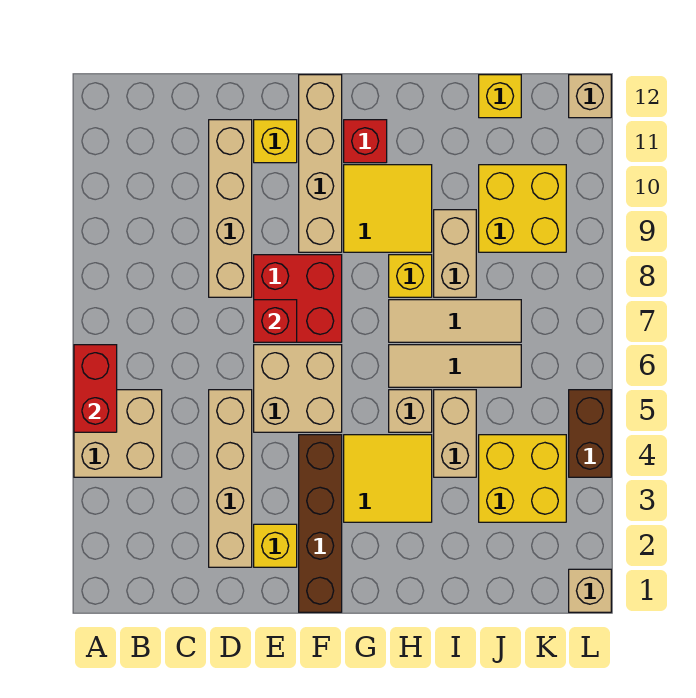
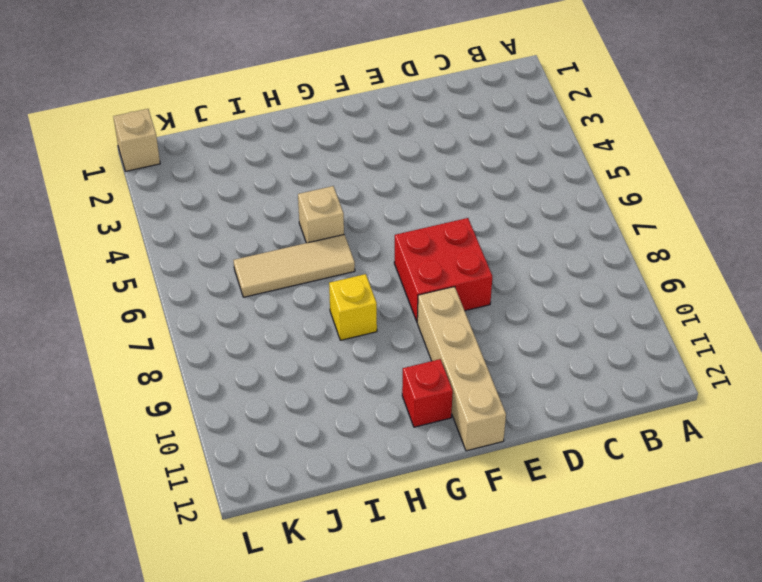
none -> tan brick A4:B5 level 1
none -> tan brick D2:D5 level 1
none -> tan brick D8:D11 level 1

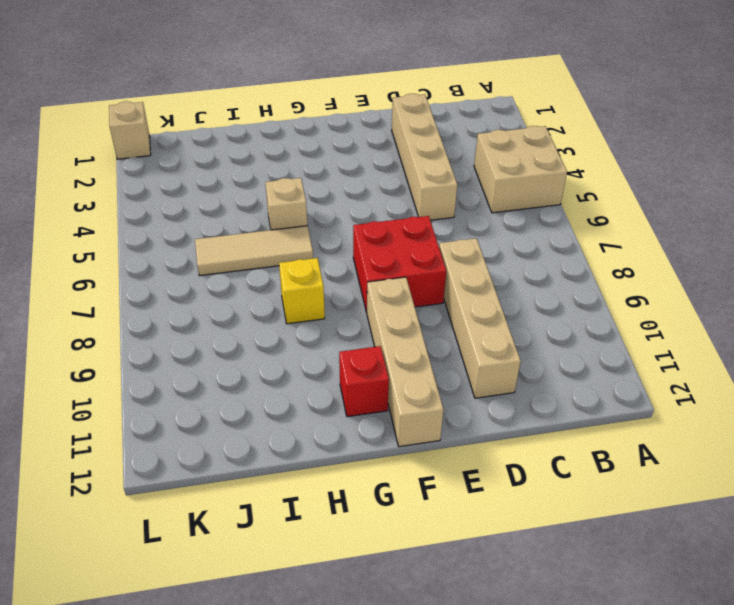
none -> yellow brick E2 level 1
none -> tan brick E5:F6 level 1
none -> yellow brick E11 level 1

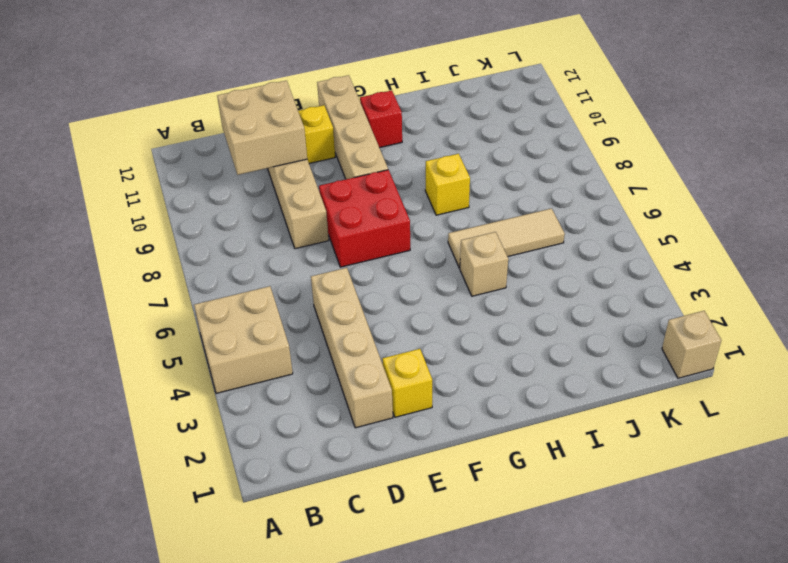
tan brick C10:D11 level 2 -> tan brick E5:F6 level 1
none -> brown brick F1:F4 level 1
none -> yellow tile G3:H4 level 1
none -> yellow tile G9:H10 level 1

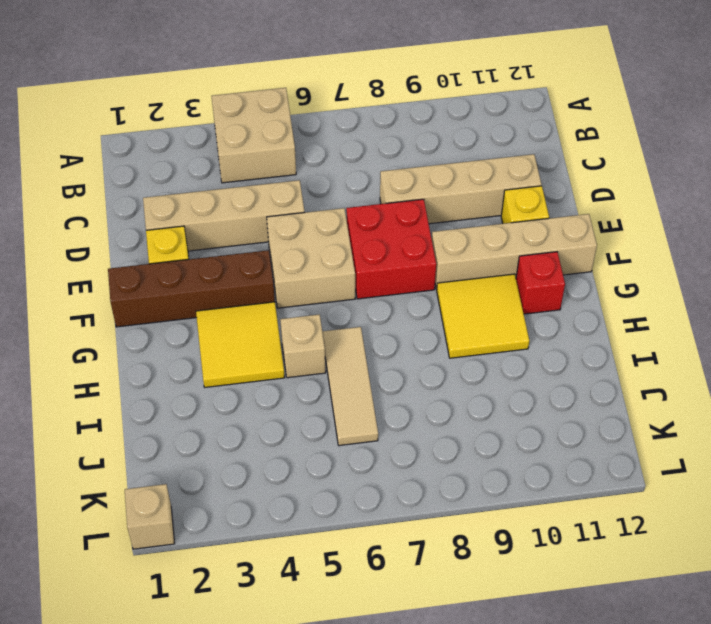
none -> tan tile H7:J7 level 1
none -> yellow brick H8 level 1
none -> tan brick I4:I5 level 1

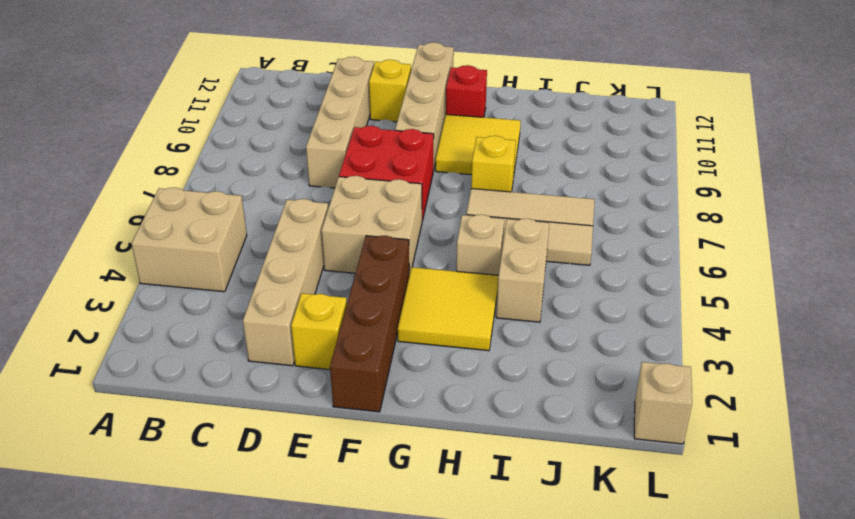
none -> tan brick I8:I9 level 1
none -> yellow brick J3:K4 level 1
none -> yellow brick J9:K10 level 1

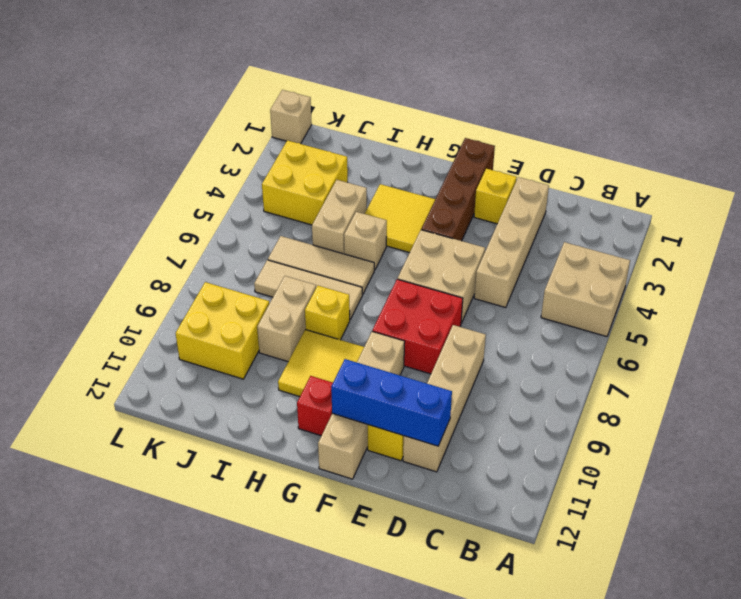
blue brick D11:F11 level 2 -> none
none -> yellow brick J12 level 1
none -> brown brick L4:L5 level 1
none -> tan brick L12 level 1

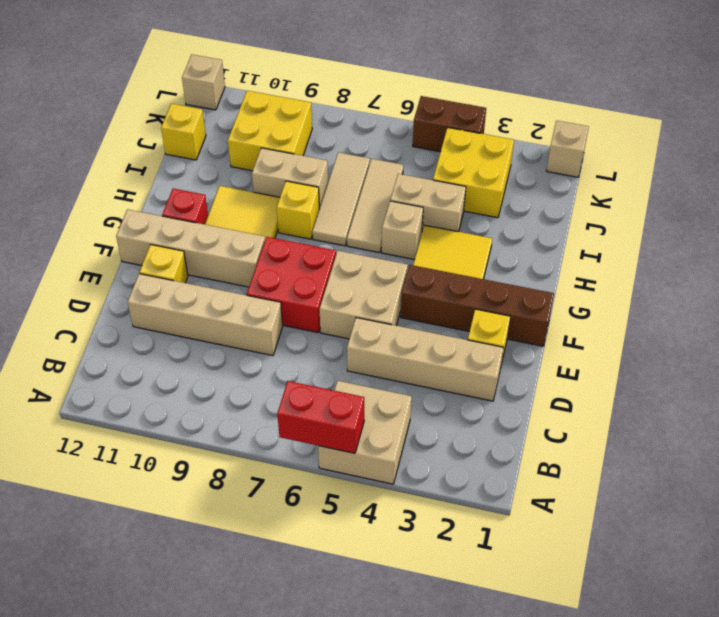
none -> red brick E7 level 2

